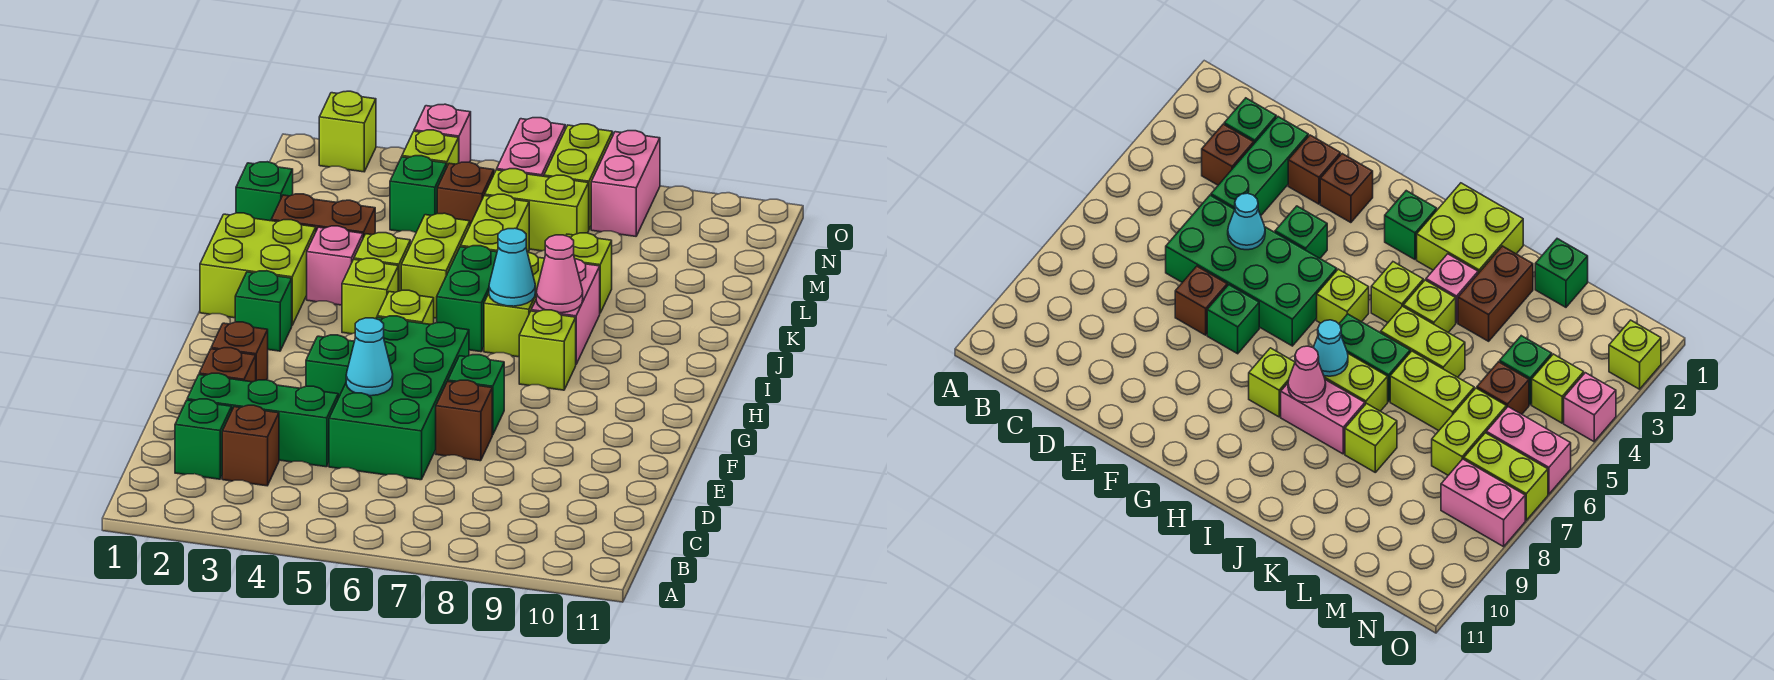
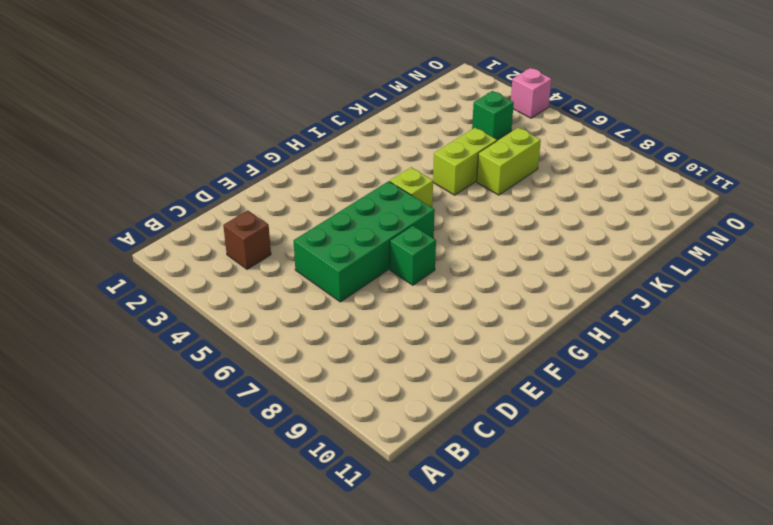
none -> green brick C2 level 1
none -> green brick D2:D4 level 1
none -> brown brick E2 level 1
none -> brown brick E7 level 1

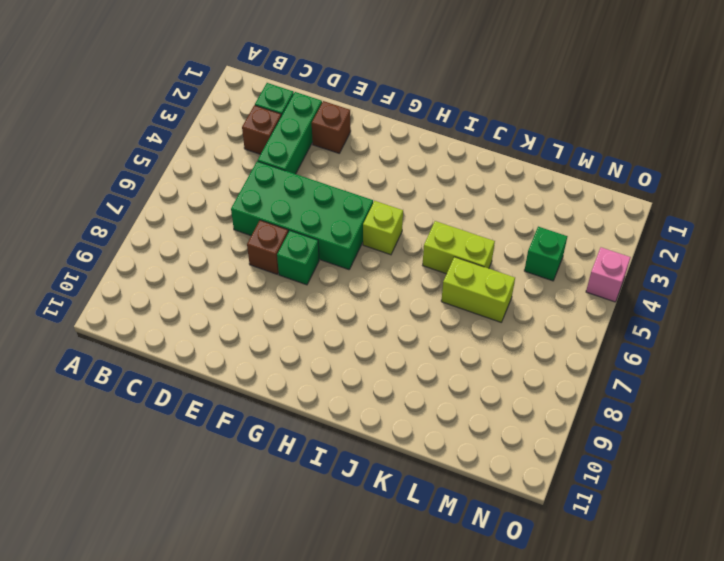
none -> brown brick F2 level 1
none -> green brick F4 level 1
none -> green brick H2 level 1
none -> lime brick H8 level 1

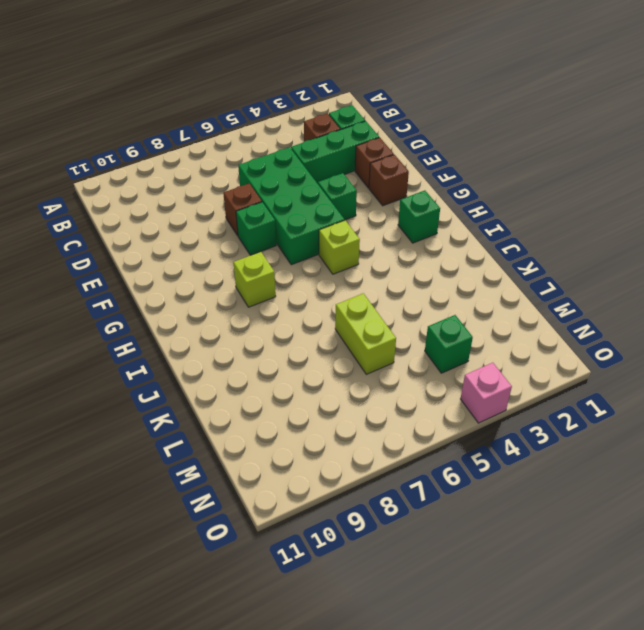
none -> lime brick I1:J2 level 1
none -> lime brick I4 level 1
none -> green brick I6:J6 level 1
none -> lime brick I7:J7 level 1

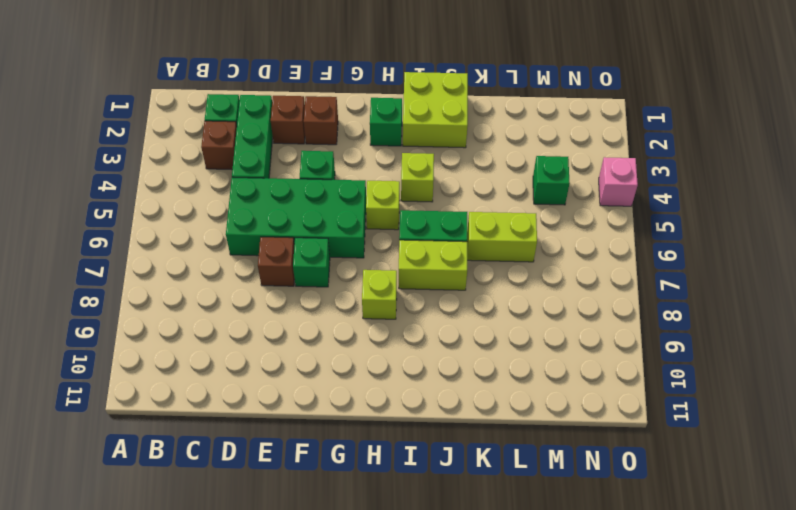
none -> pink brick I8:J8 level 1
none -> pink brick J3 level 1
none -> lime brick J4 level 1
none -> lime brick J5:K5 level 1

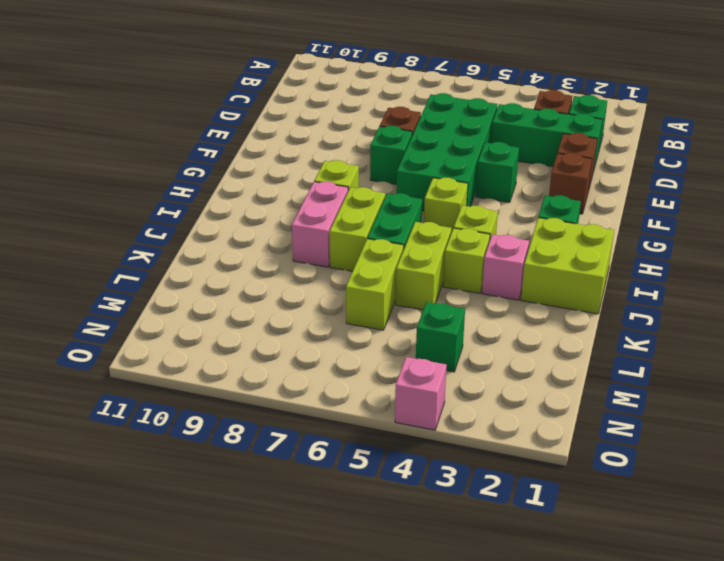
none -> brown brick K2:K3 level 1
none -> lime brick K8 level 1
none -> green brick L1 level 1
none -> brown brick M5 level 1

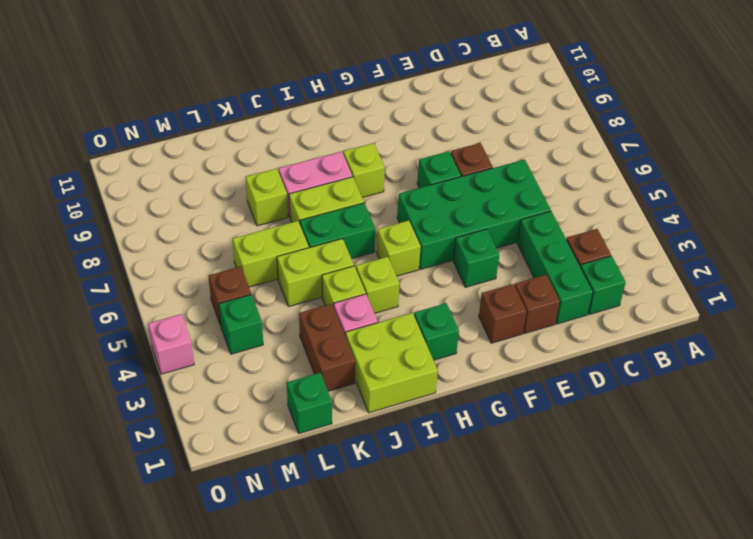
none -> lime brick M6:M7 level 1
none -> lime brick N4 level 1
none -> pink brick N6:O6 level 1
none -> lime brick N7:O7 level 1

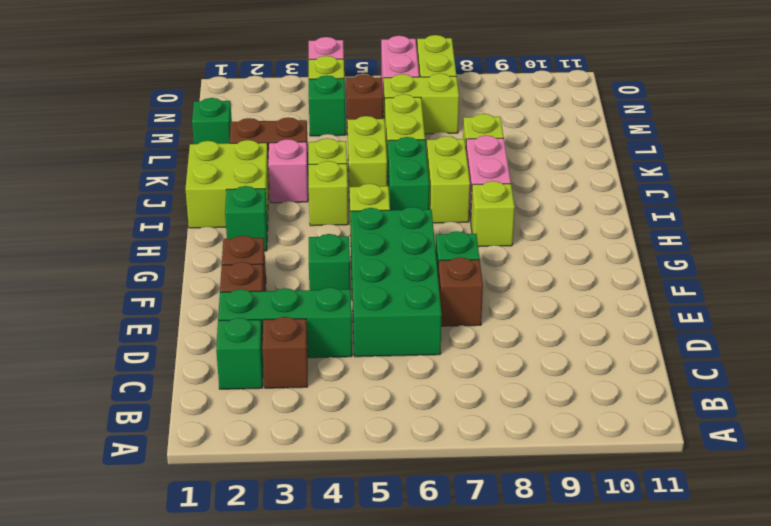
none -> pink brick N8:O8 level 1
none -> lime brick O2 level 1
none -> cyan cone E5 level 2
none -> cyan cone I7 level 2

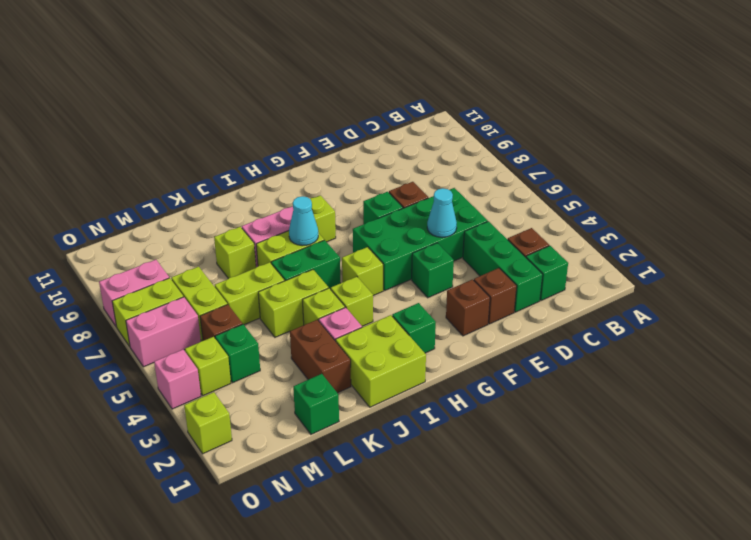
none -> pink cone I8 level 2

